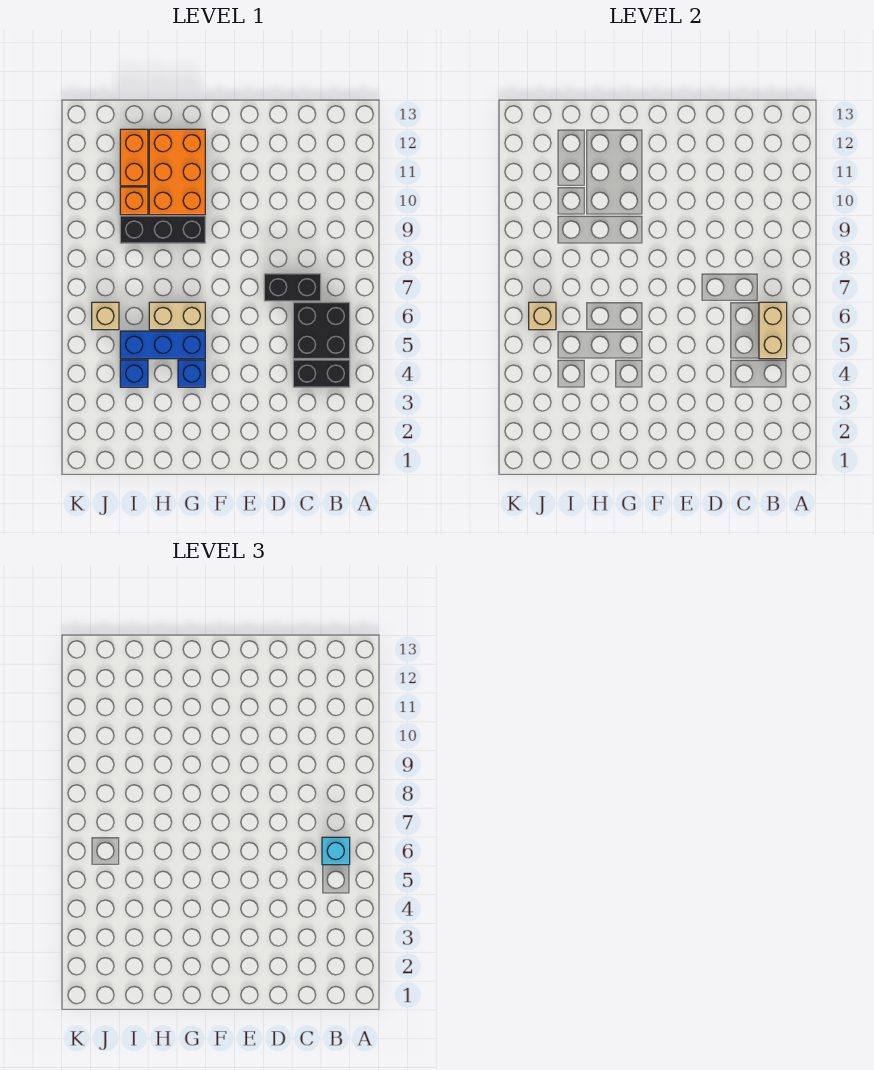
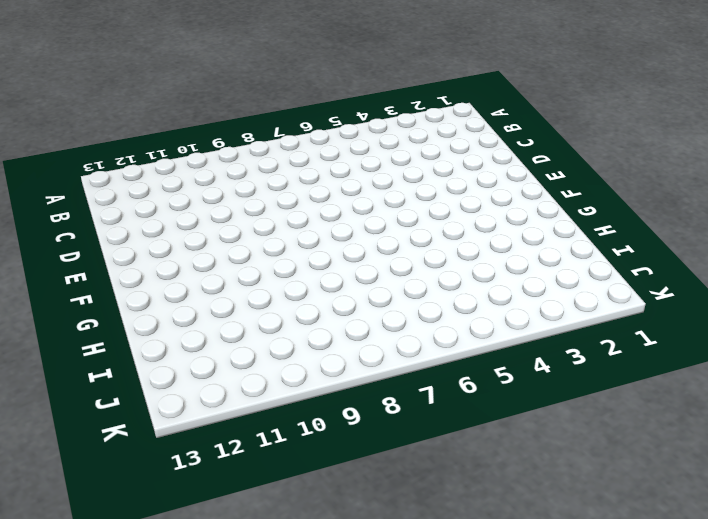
none -> black brick B4:C4 level 1
none -> black brick B5:C6 level 1
none -> black brick C7:D7 level 1

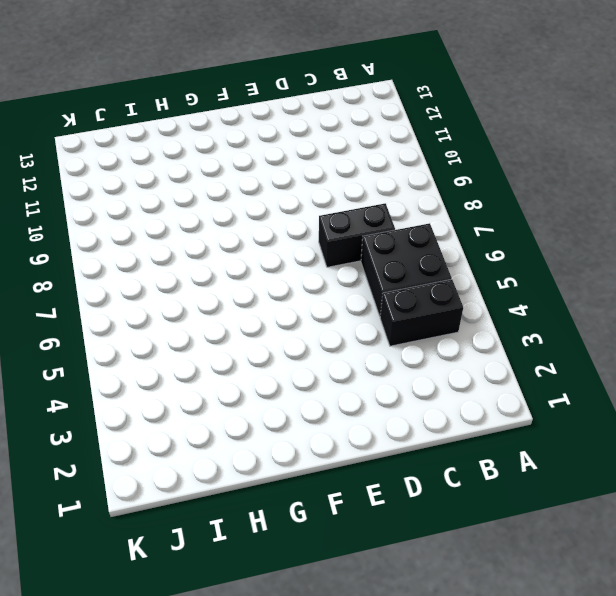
none -> blue brick G4 level 1
none -> blue brick G5:I5 level 1
none -> tan brick G6:H6 level 1

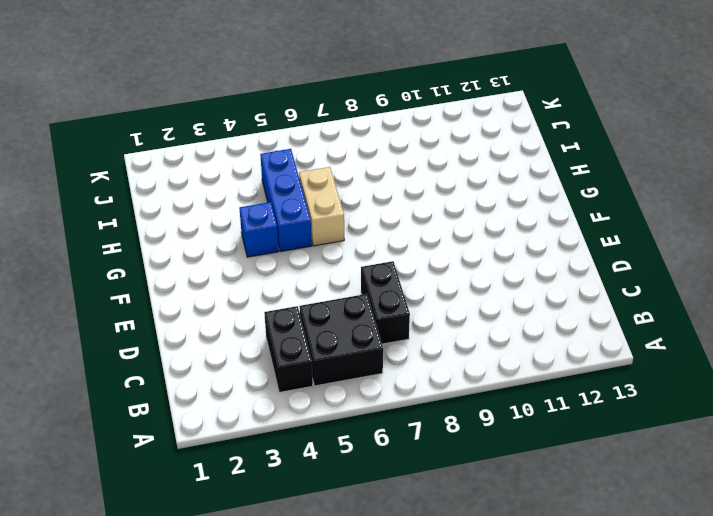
none -> black brick G9:I9 level 1
none -> orange brick G10:H12 level 1
none -> blue brick I4 level 1

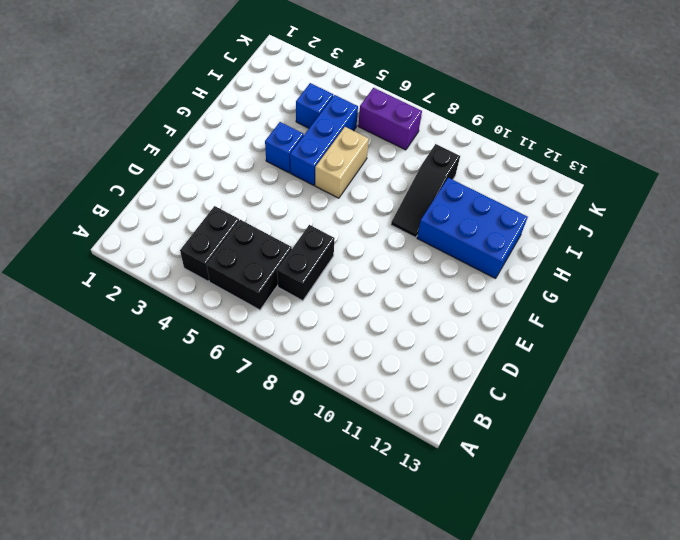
black slope G9:I9 level 1 top I -> black brick G9:I9 level 1
blue brick G10:H12 level 1 -> orange brick G10:H12 level 1
purple brick J6:J7 level 1 -> tan brick J6 level 1
none -> orange brick I10 level 1
none -> orange brick I11:I12 level 1
none -> tan brick B5:B6 level 2

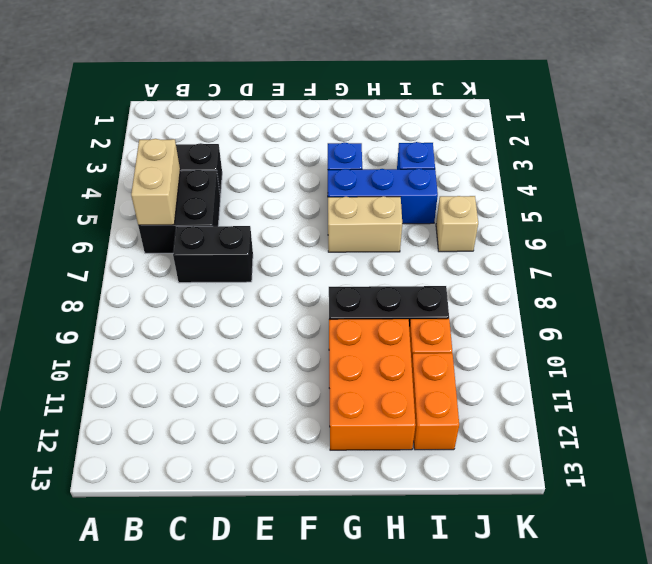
none -> tan brick J6 level 2
none -> cyan brick B6 level 3

